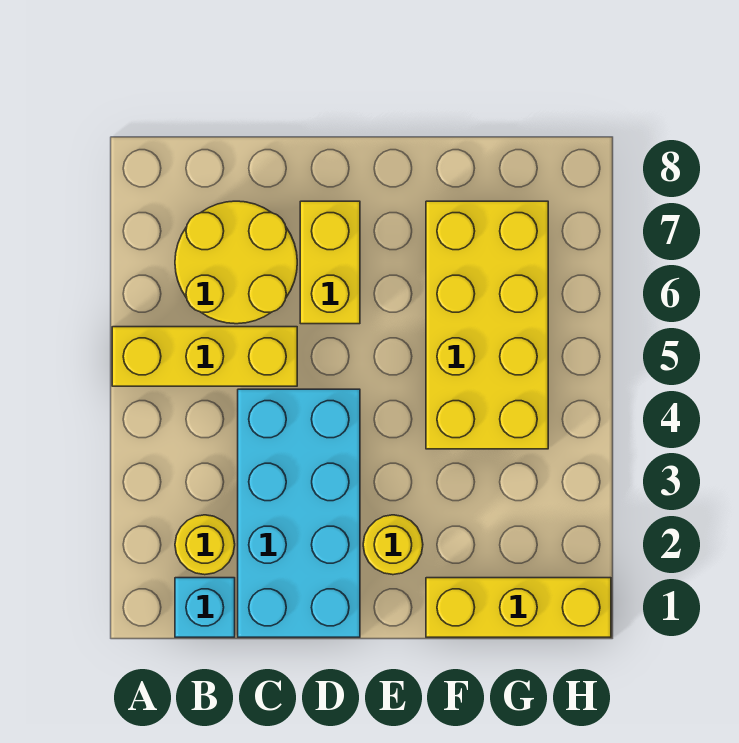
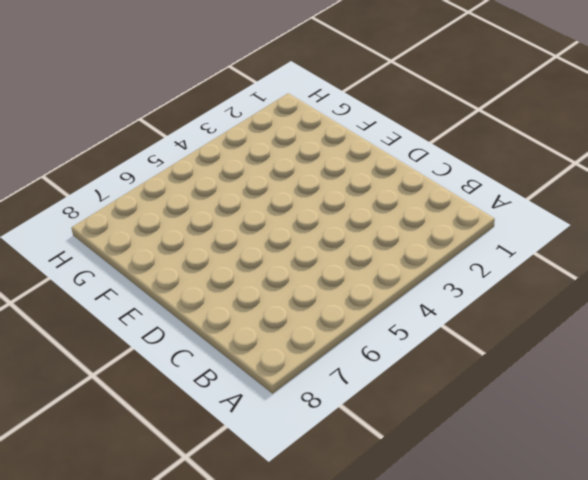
none -> yellow brick A5:C5 level 1
none -> cyan brick B1 level 1

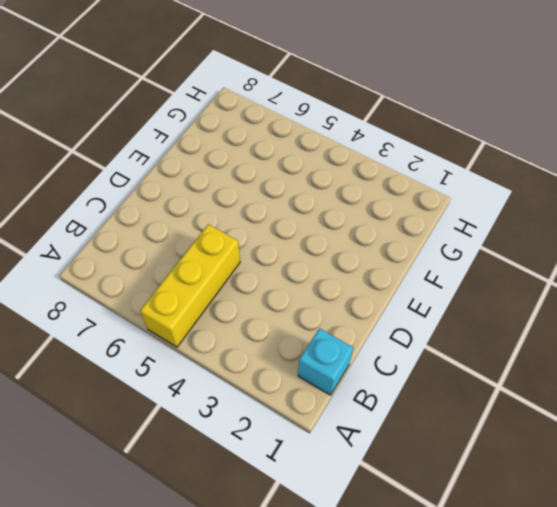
none -> yellow round brick B2 level 1
none -> yellow round brick B6:C7 level 1

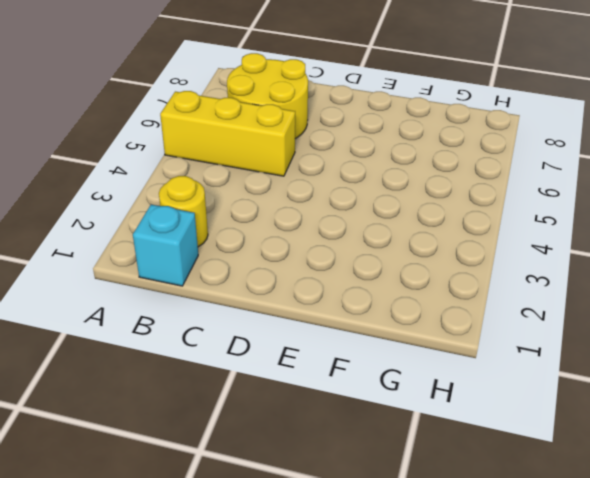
none -> cyan brick C1:D4 level 1
none -> yellow brick D6:D7 level 1

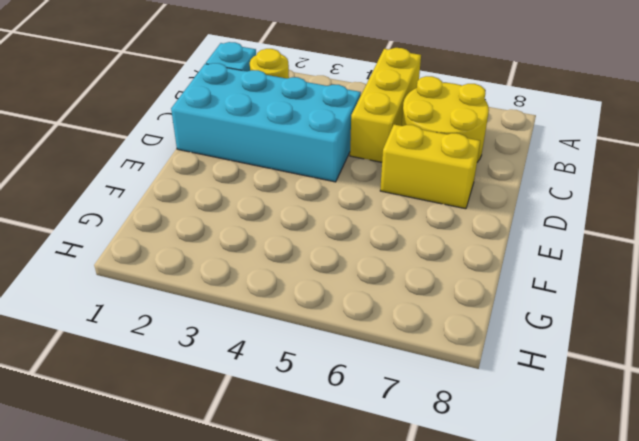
none -> yellow round brick E2 level 1
none -> yellow brick F1:H1 level 1

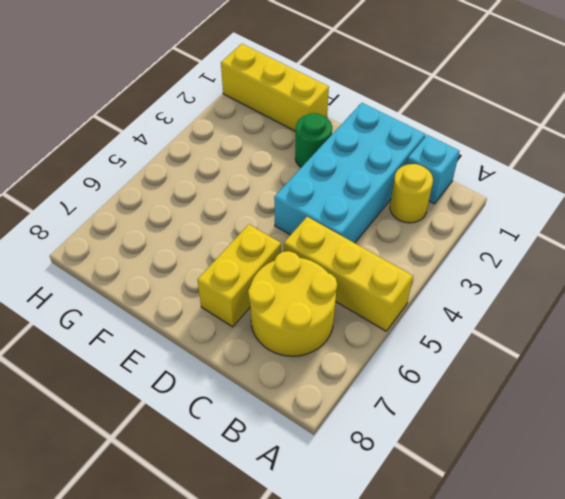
green round brick E2 level 1 -> yellow round brick E2 level 1
none -> yellow brick F4:G7 level 1

